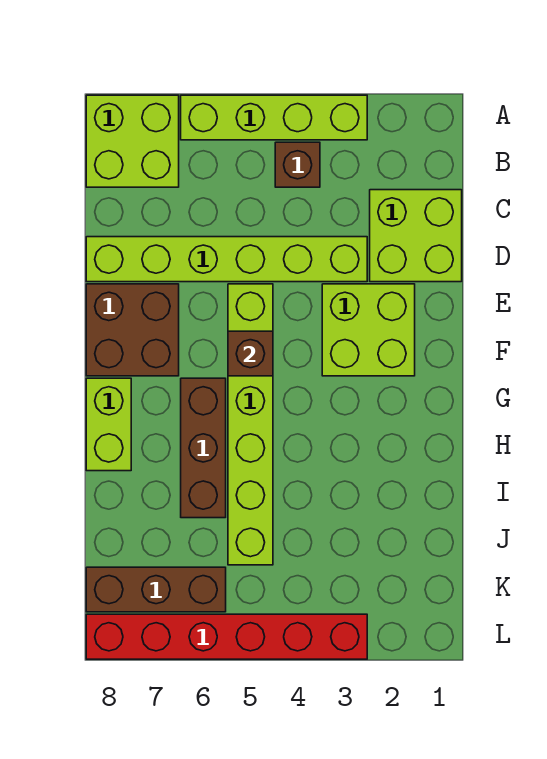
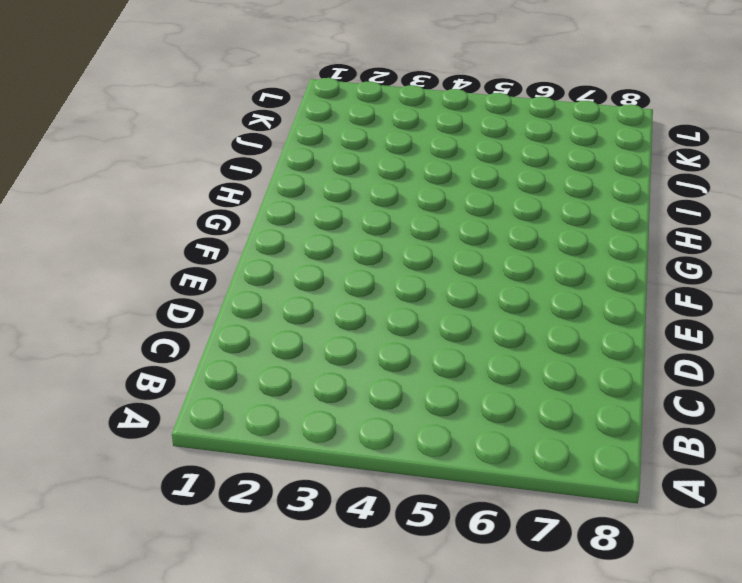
none -> lime brick A3:A6 level 1
none -> lime brick A7:B8 level 1
none -> brown brick B4 level 1

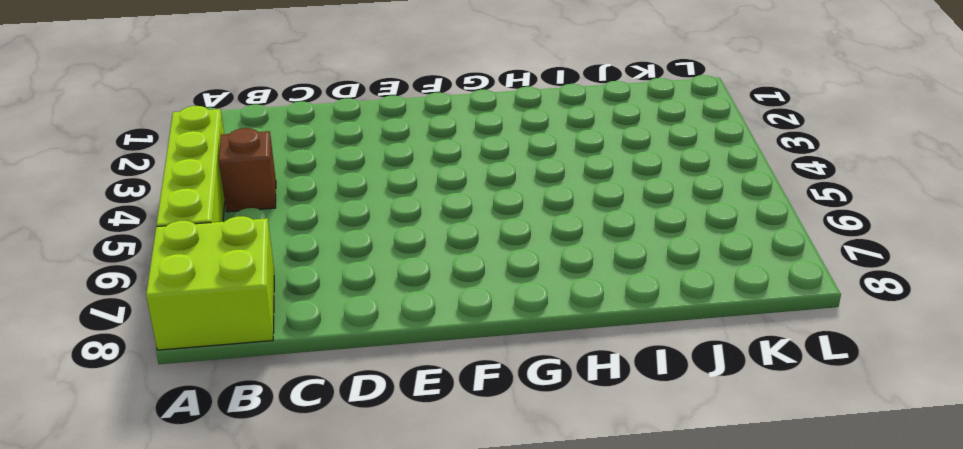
none -> lime brick C1:D2 level 1
none -> lime brick D3:D8 level 1
none -> lime brick E2:F3 level 1

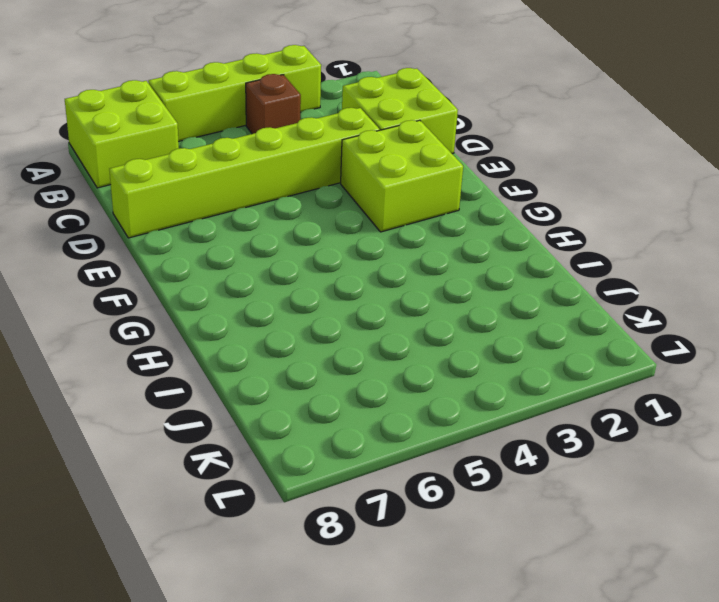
none -> lime brick E5:J5 level 1
none -> brown brick E7:F8 level 1
none -> brown brick G6:I6 level 1

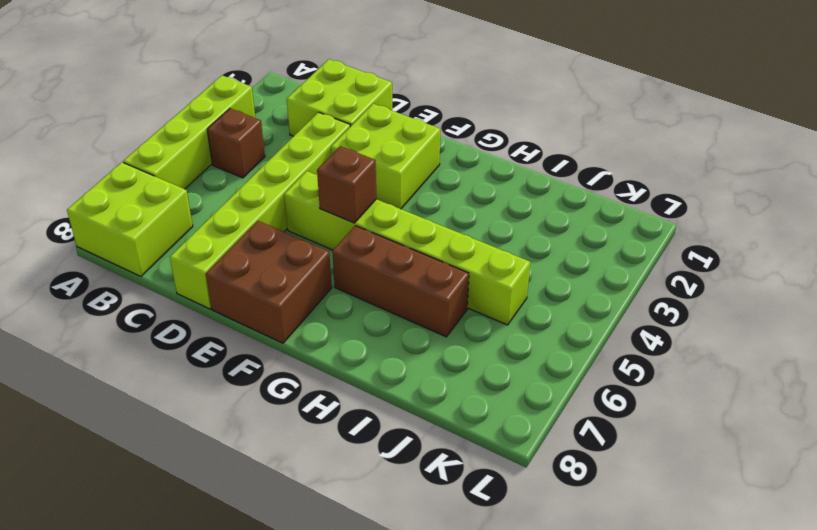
none -> lime brick G8:H8 level 1
none -> brown brick K6:K8 level 1
none -> red brick L3:L8 level 1

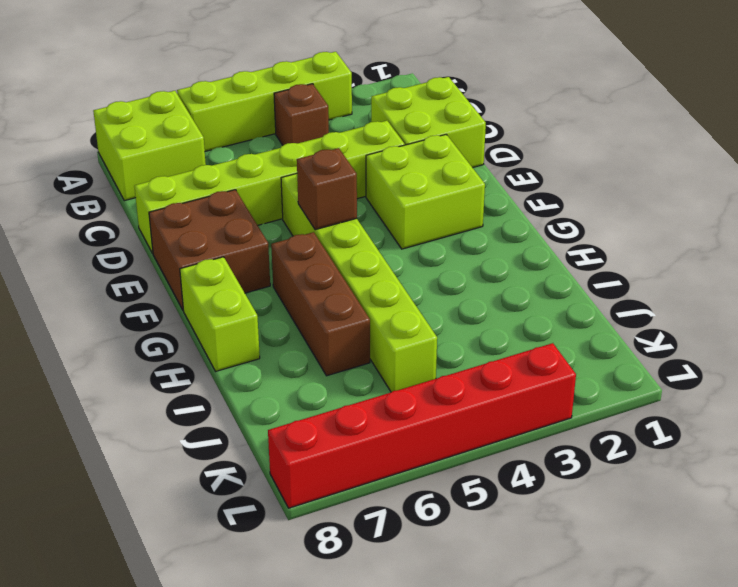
none -> brown brick K6:K8 level 1

